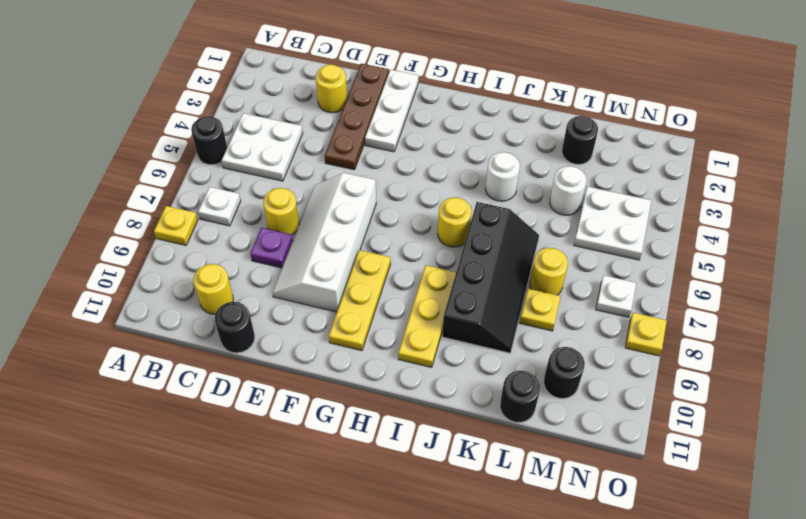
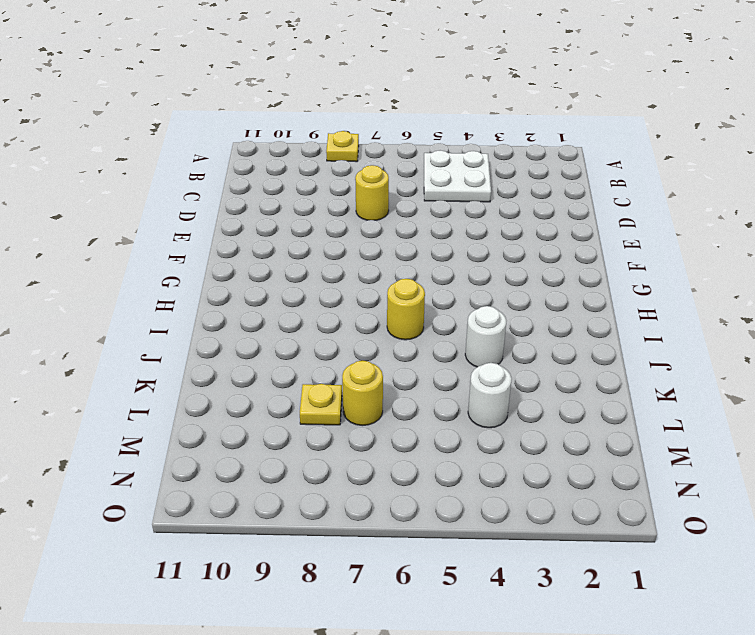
none -> black round brick A5 level 1
none -> white plate B7 level 1
none -> yellow round brick C10 level 1

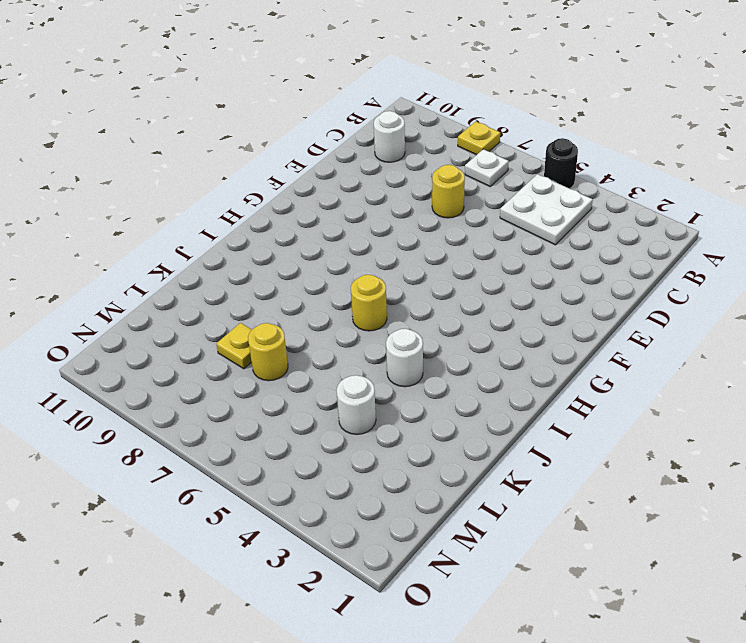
white round brick C10 level 1 -> yellow round brick C10 level 1
none -> yellow round brick D2 level 1
none -> purple plate D8 level 1
none -> black round brick D11 level 1

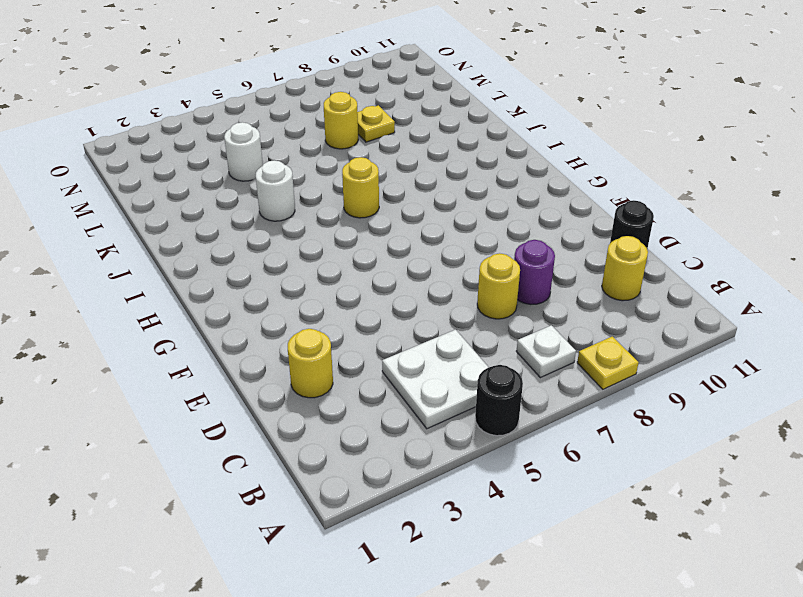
purple round brick D8 level 1 -> purple plate D8 level 1
none -> brown plate E1:E4 level 1
none -> white slope E6:F9 level 1 top F
none -> white plate F1:F3 level 1

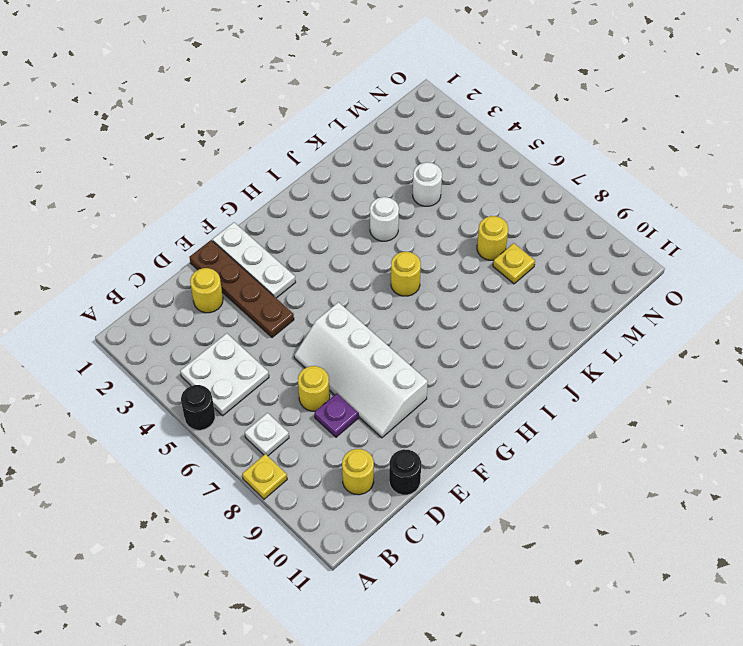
none -> yellow plate G8:G10 level 1
none -> yellow plate I8:I10 level 1
none -> black slope J6:K9 level 1 top J

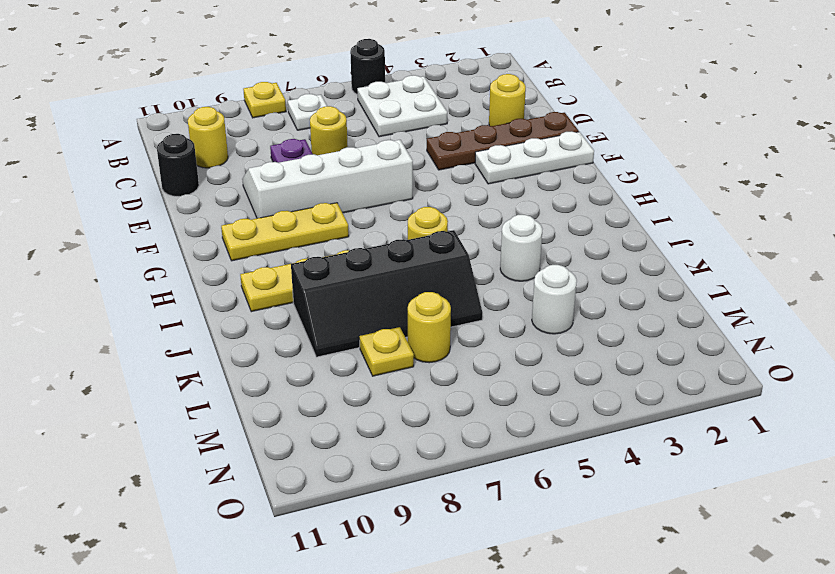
none -> black round brick L2 level 1
none -> black round brick L11 level 1
none -> white plate M4:N5 level 1

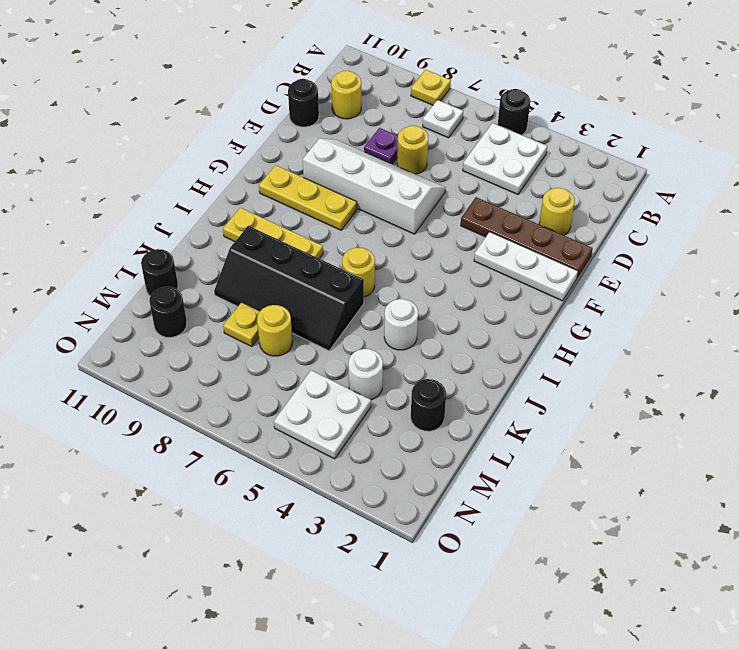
none -> white plate N7 level 1
none -> yellow plate O8 level 1

